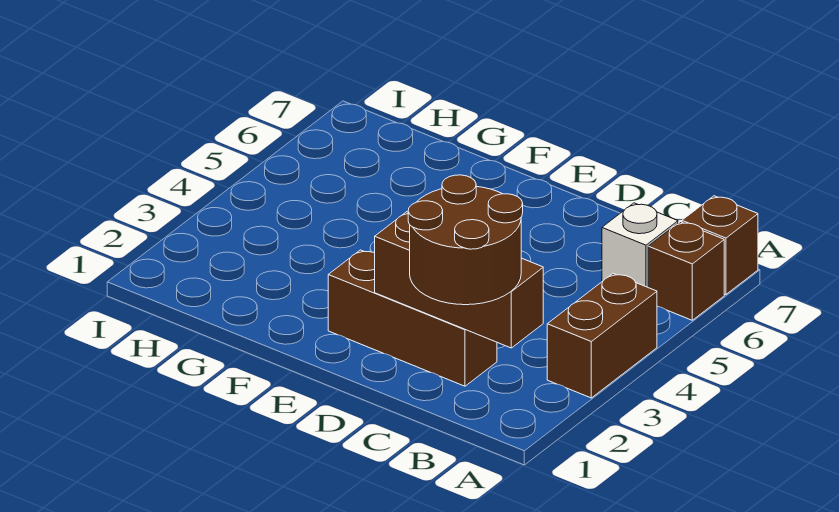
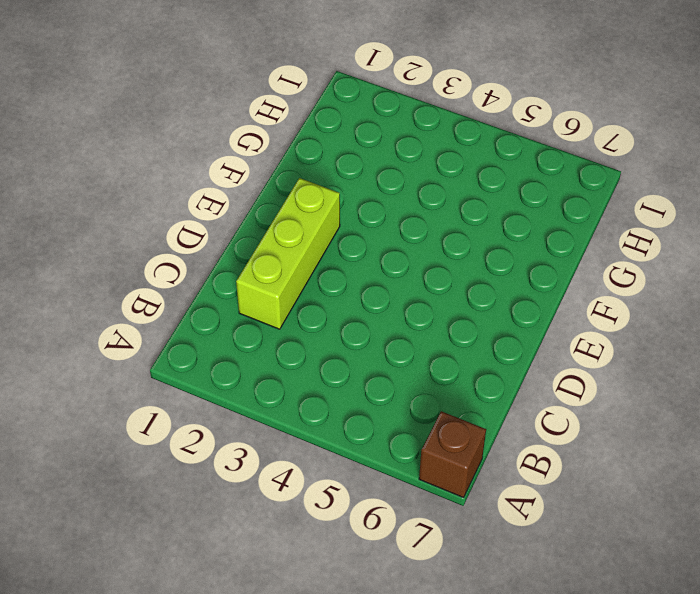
lime brick C2:E2 level 1 -> brown brick C2:E2 level 1
none -> brown brick A3:A4 level 1
none -> brown brick A6 level 1

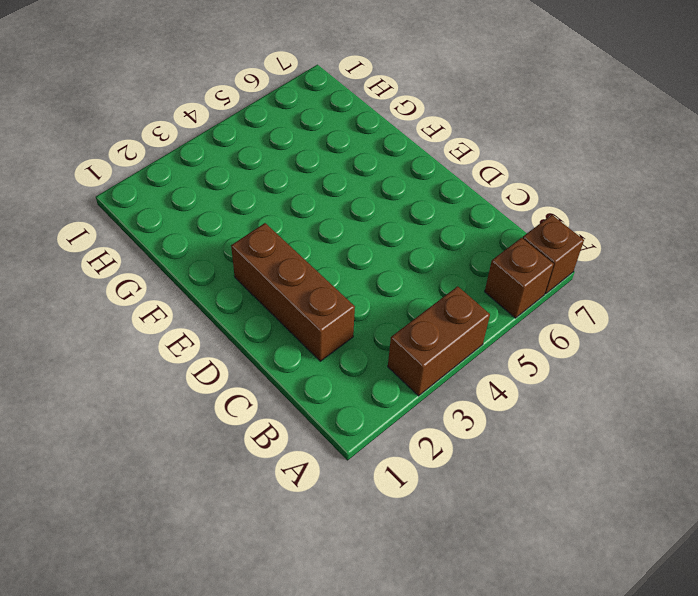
none -> white brick B6 level 1
none -> brown brick B2:D2 level 2

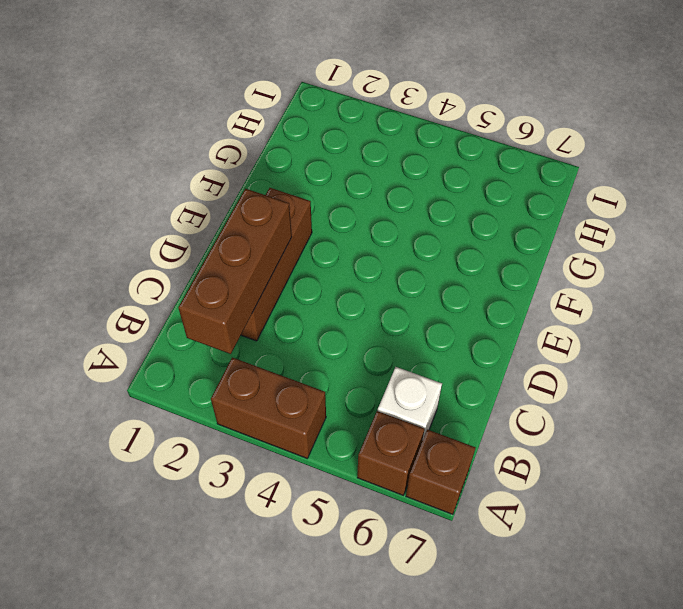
none -> brown round brick B1:C2 level 3

